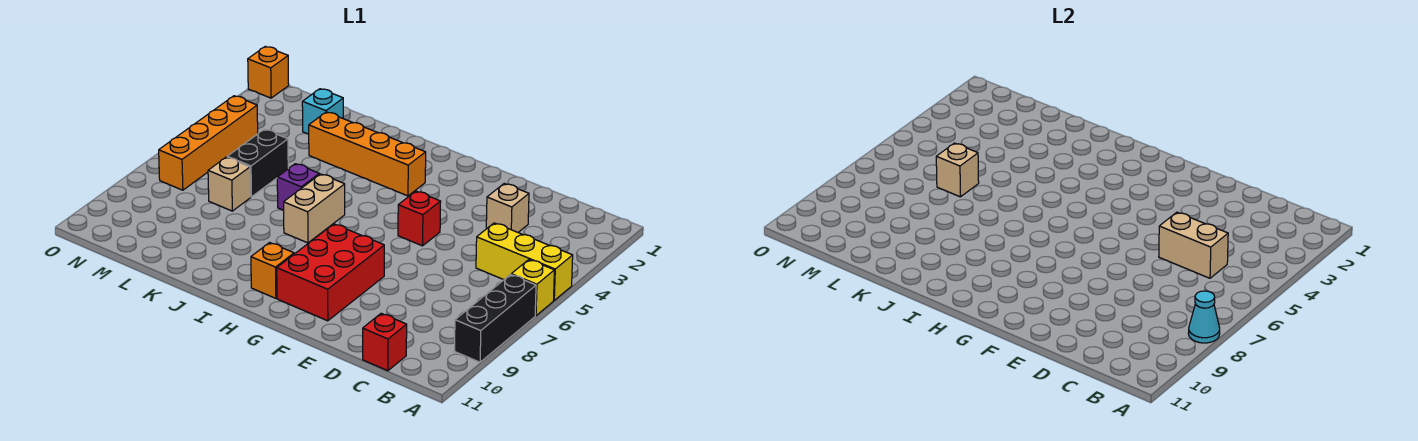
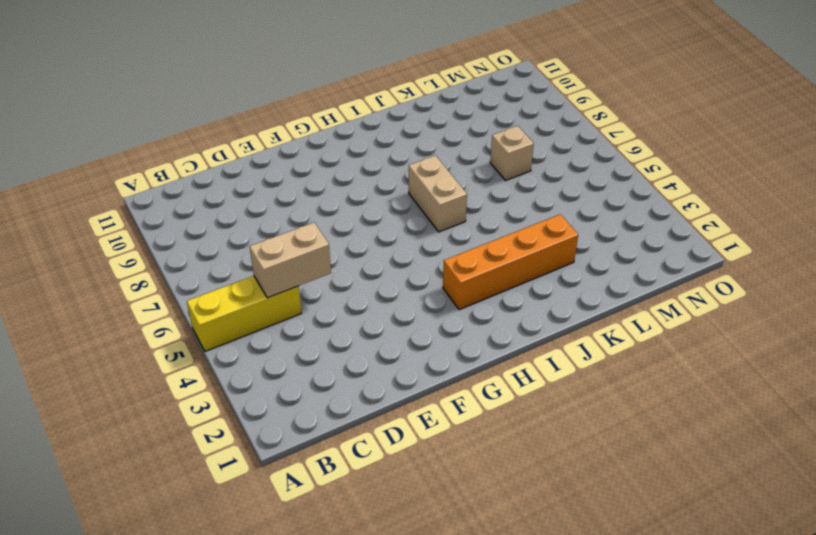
none -> yellow brick A6 level 1
none -> black brick A7:A9 level 1
none -> red brick C11 level 1

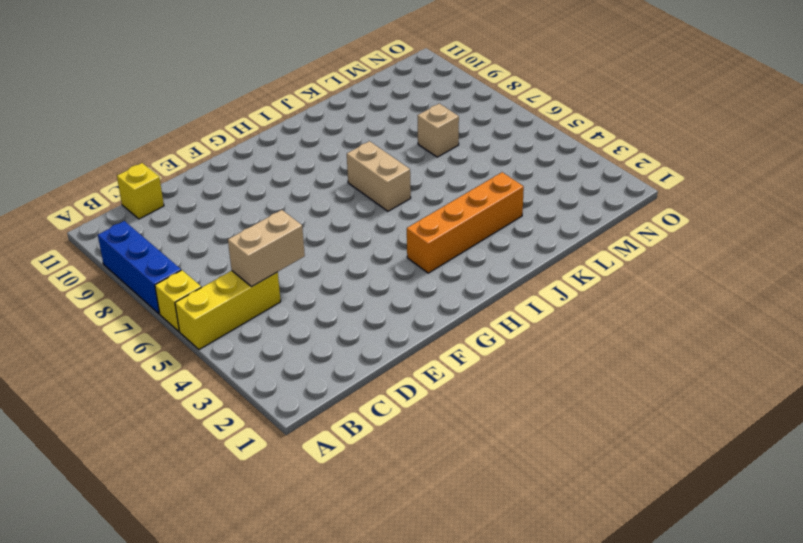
blue brick A7:A9 level 1 -> black brick A7:A9 level 1
yellow brick C11 level 1 -> red brick C11 level 1
none -> tan brick D3 level 1
none -> red brick F5 level 1
none -> red brick F8:G10 level 1

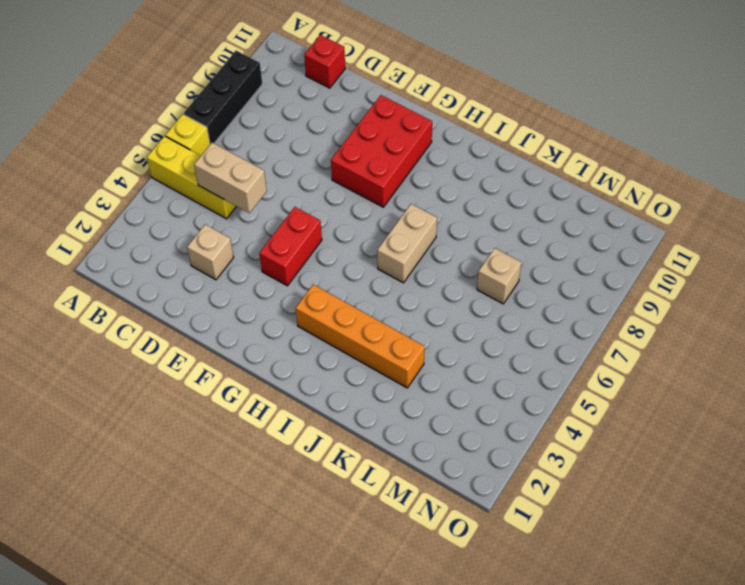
red brick F4:F5 level 1 -> red brick F5 level 1
none -> orange brick H10 level 1
none -> purple brick J6 level 1
none -> cyan brick L2 level 1

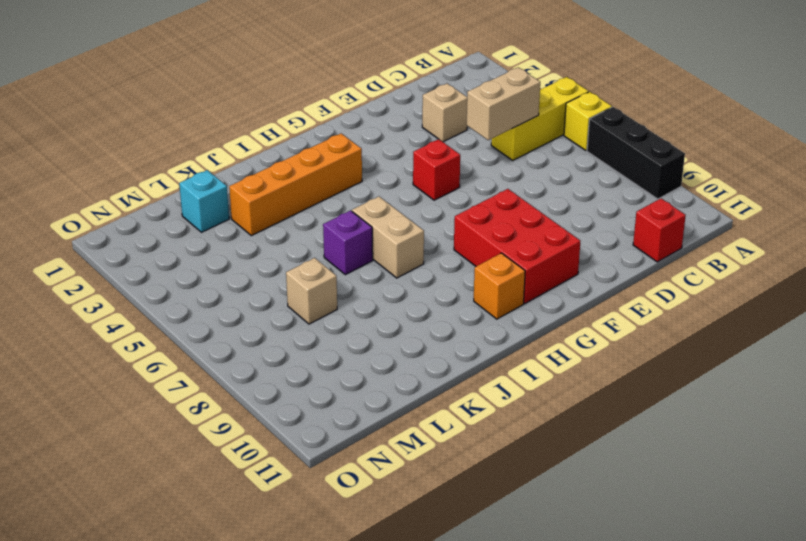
none -> black brick L5:L6 level 1
none -> orange brick N4:N7 level 1
none -> orange brick O1 level 1

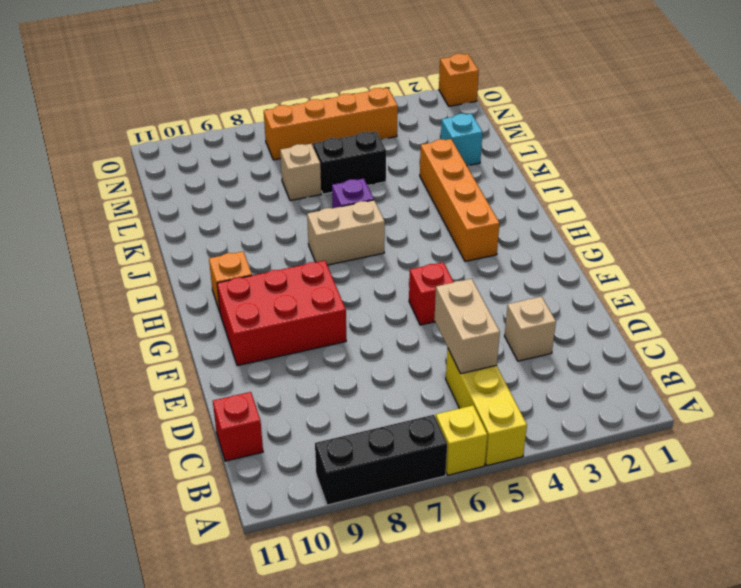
none -> cyan cone A8 level 2
none -> tan brick L6 level 2

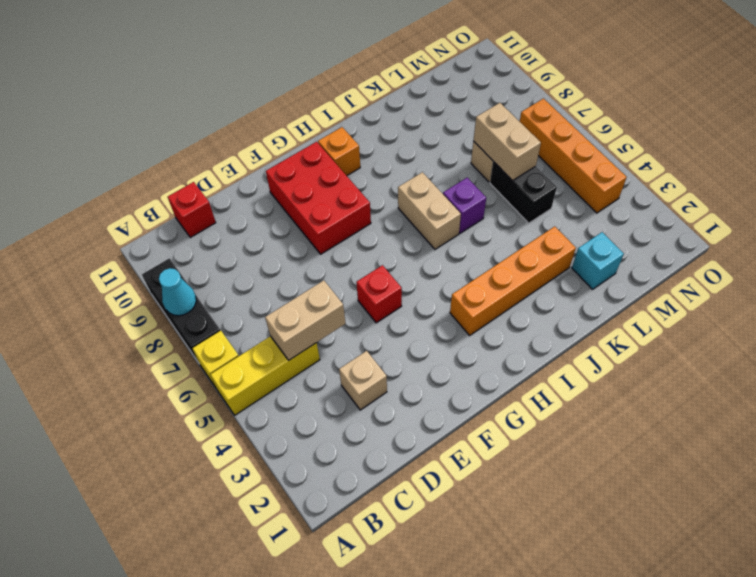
tan brick L6:L7 level 2 -> tan brick L6 level 2
none -> orange brick O1 level 1

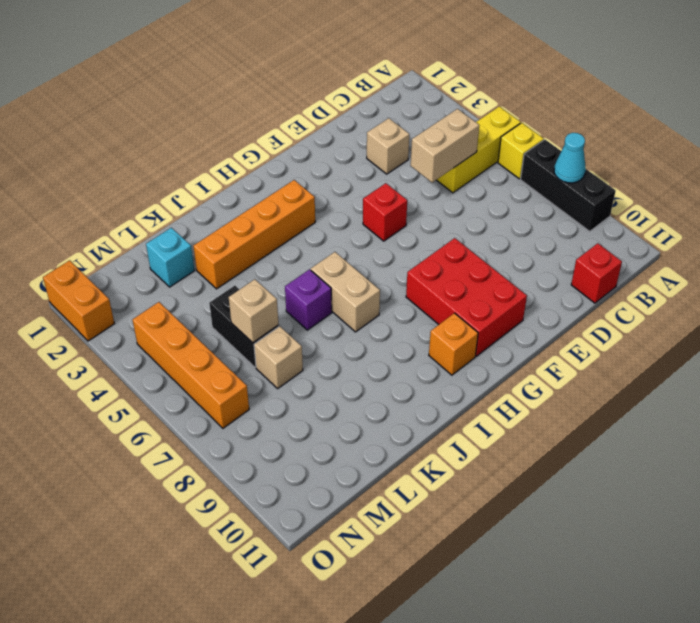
orange brick O1:O2 level 1 -> orange brick O1 level 1

